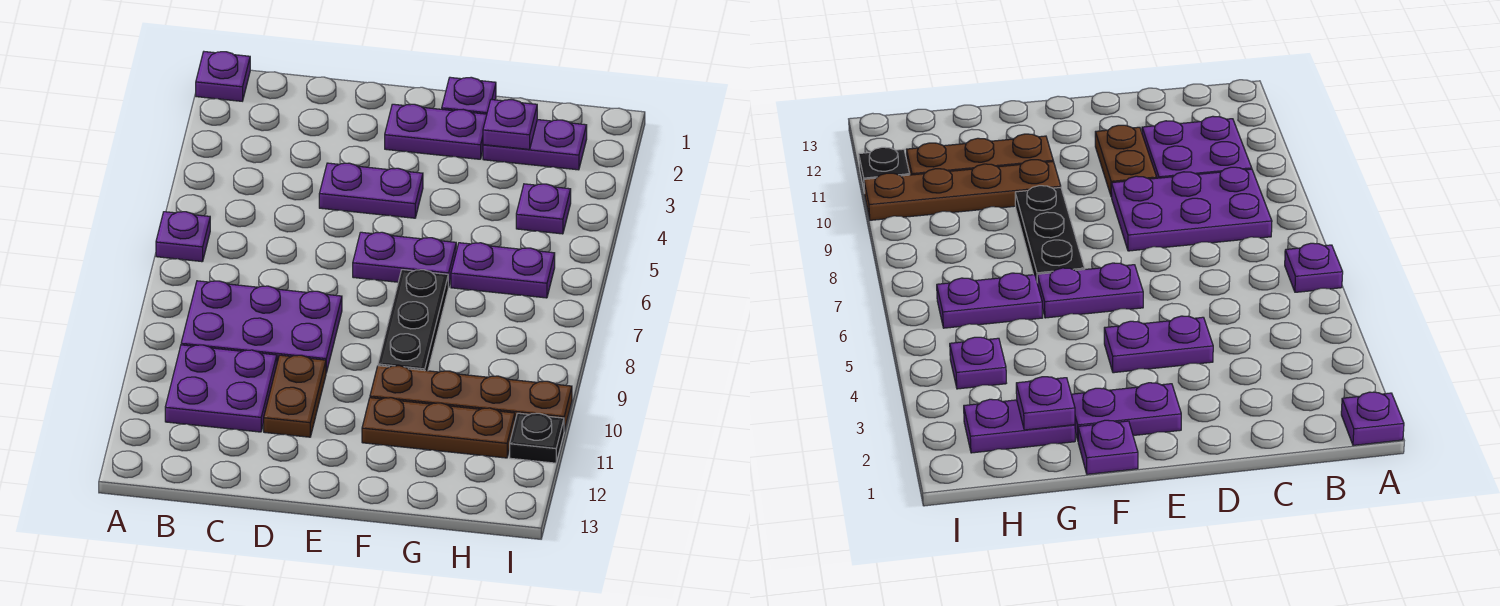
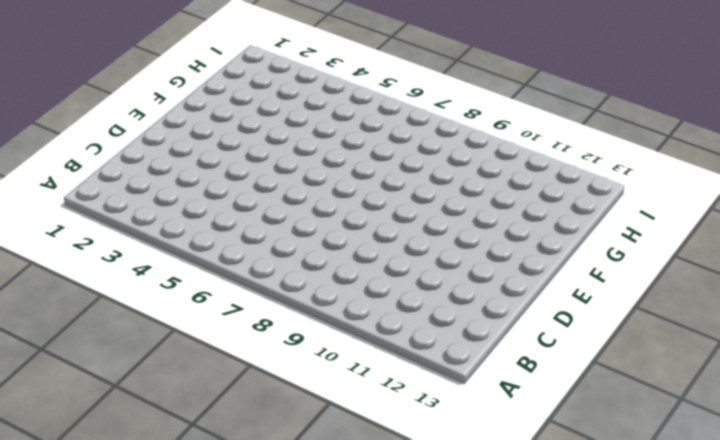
none -> purple plate A1 level 1
none -> purple plate A6 level 1
none -> purple plate B8:D9 level 1

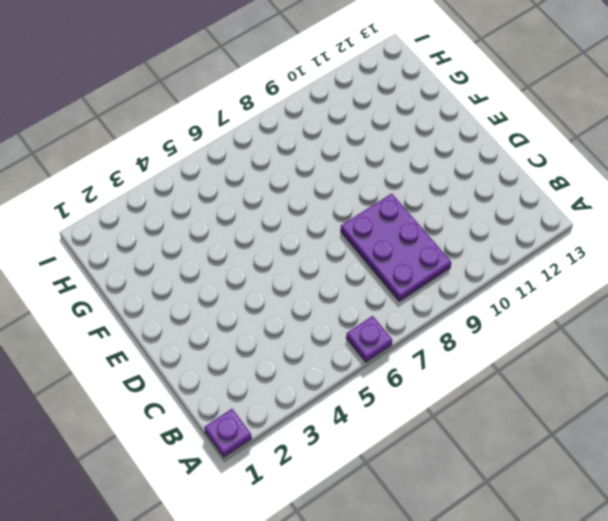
none -> purple plate B10:C11 level 1
none -> purple plate D4:E4 level 1
none -> brown plate D10:D11 level 1

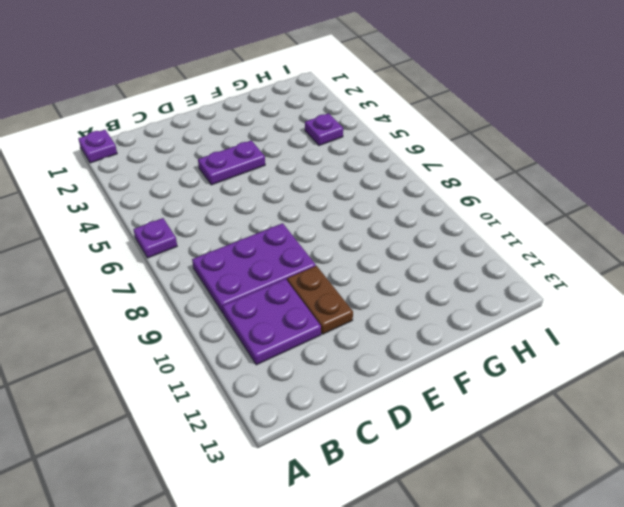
none -> purple plate E2:F2 level 1
none -> purple plate E6:F6 level 1
none -> purple plate F1 level 1

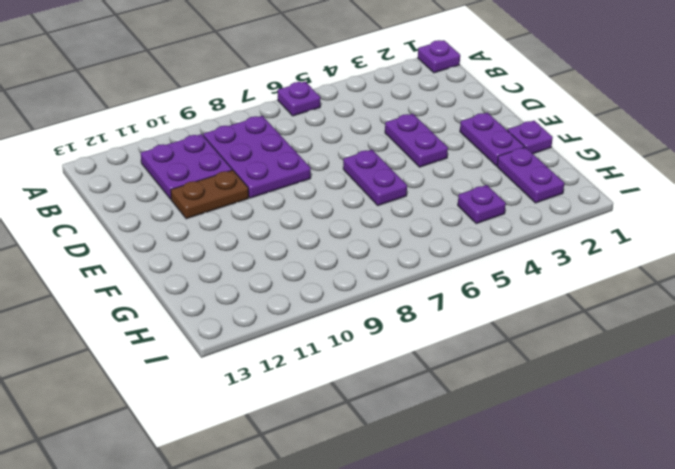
none -> black plate F7:F9 level 1
none -> brown plate F10:I10 level 1
none -> brown plate F11:H11 level 1

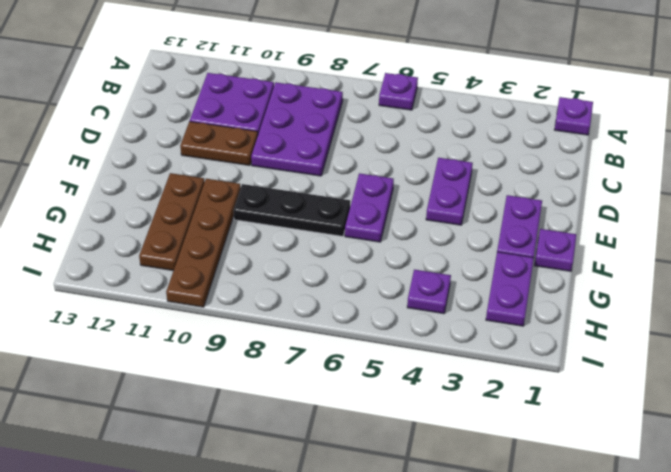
none -> purple plate G6:H6 level 1
none -> black plate I11 level 1
none -> purple plate G2 level 2

